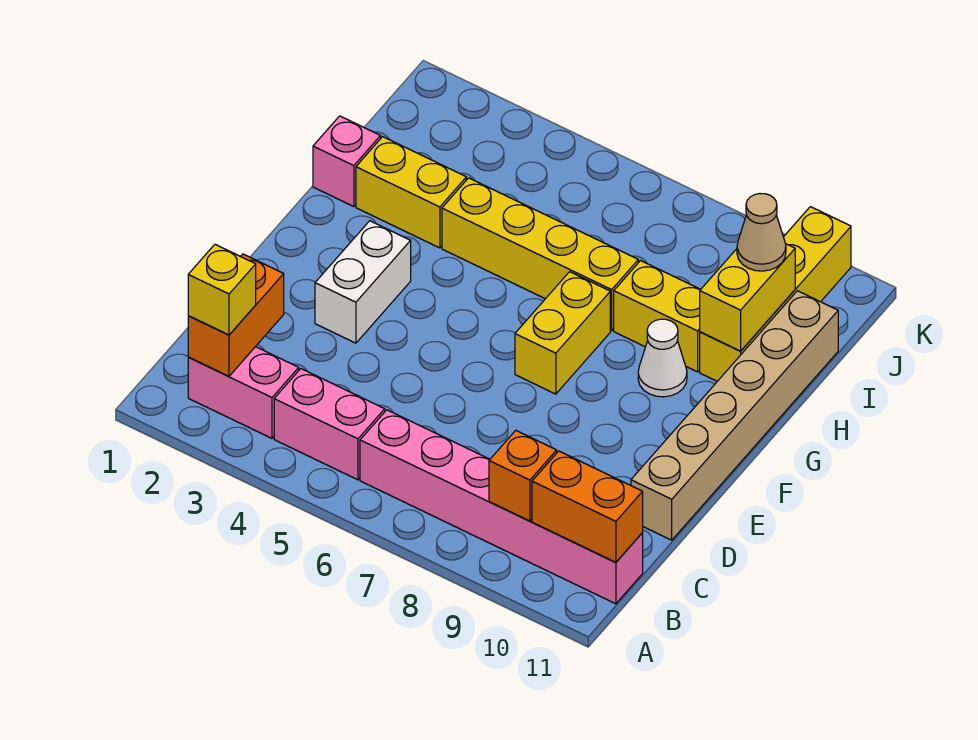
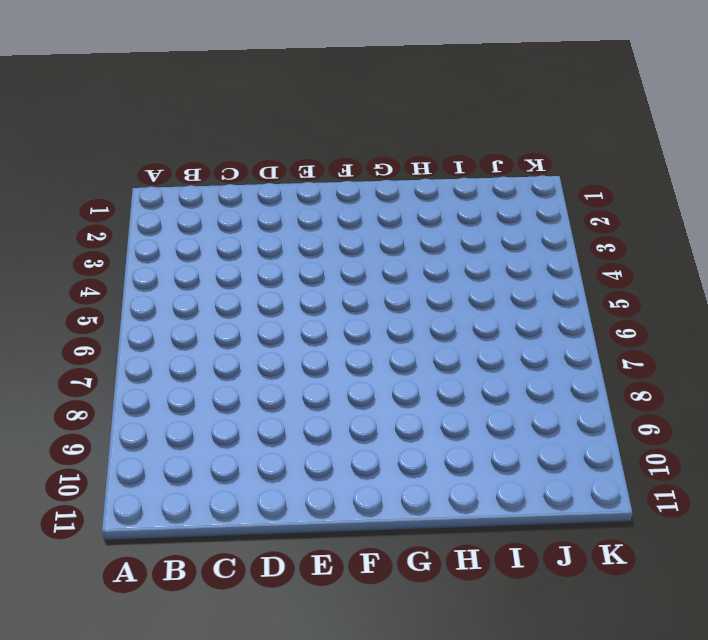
none -> pink brick B2:B3 level 1
none -> pink brick B4:B5 level 1
none -> pink brick B6:B11 level 1

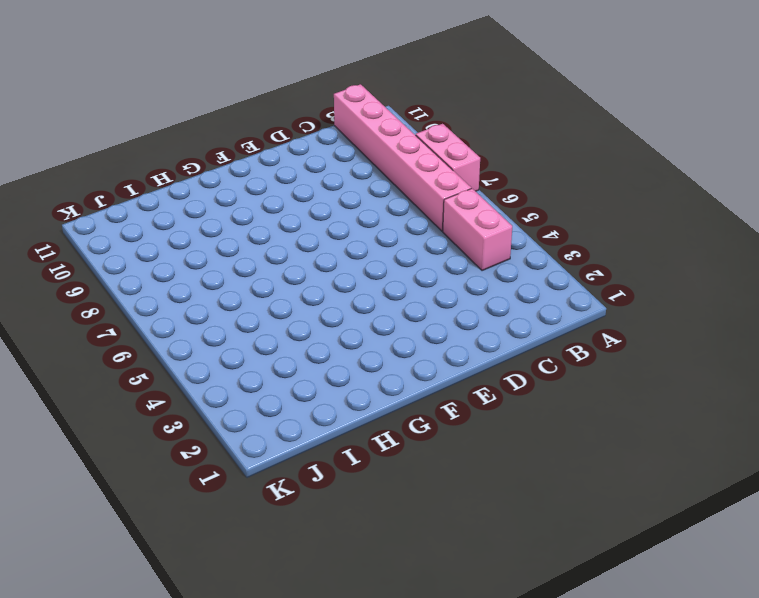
pink brick A7:A8 level 1 -> pink brick B2:B3 level 1
none -> tan brick D11:I11 level 1
none -> white brick E3:F3 level 1
none -> yellow brick F7:G7 level 1

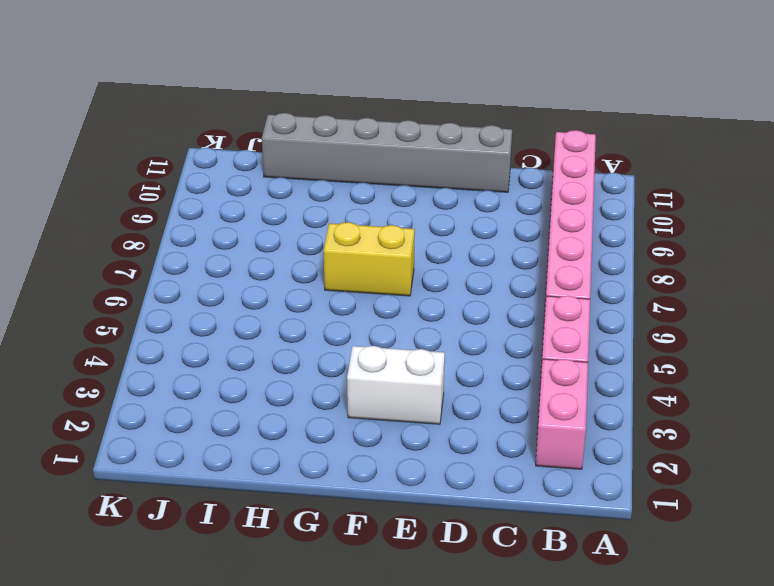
grey brick D11:I11 level 1 -> tan brick D11:I11 level 1
none -> white cone G9 level 1
none -> pink brick H1 level 1
none -> yellow brick H2:H3 level 1

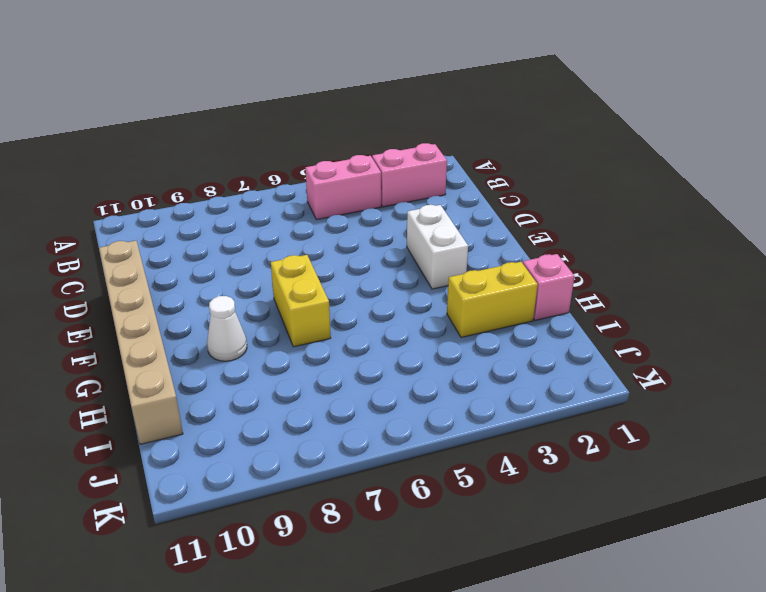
none -> pink brick B6:B11 level 1
none -> yellow brick H4:H7 level 1
none -> yellow brick H8:H9 level 1

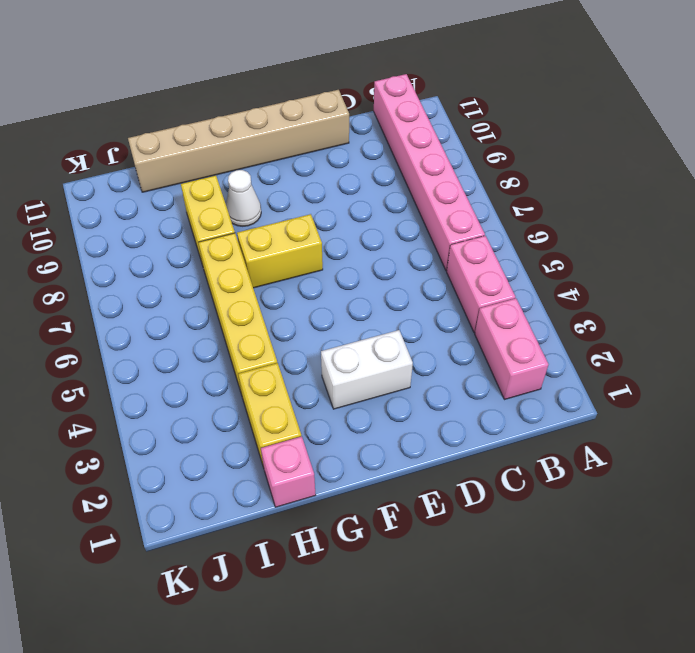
none -> yellow brick H10:K10 level 1
none -> orange brick B2:C2 level 2
none -> orange brick B9 level 2

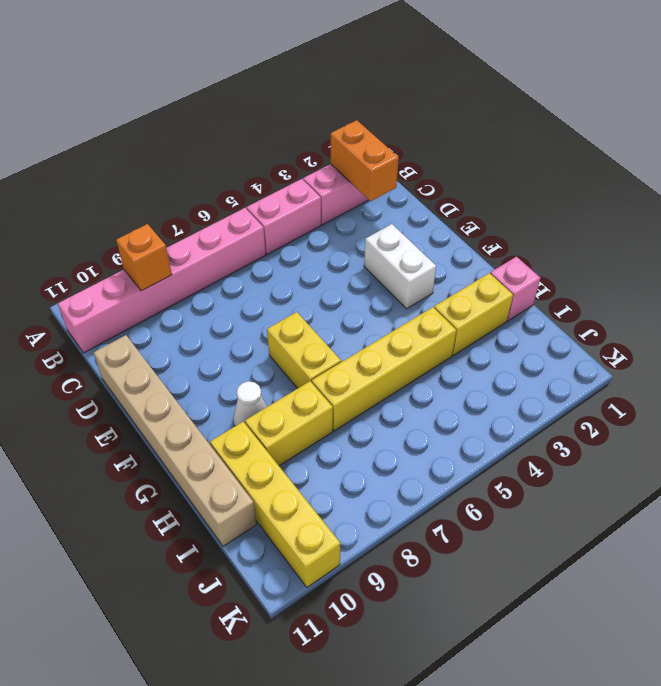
none -> orange brick B10:B11 level 2
none -> yellow brick H10:I10 level 2
none -> yellow brick B2 level 3

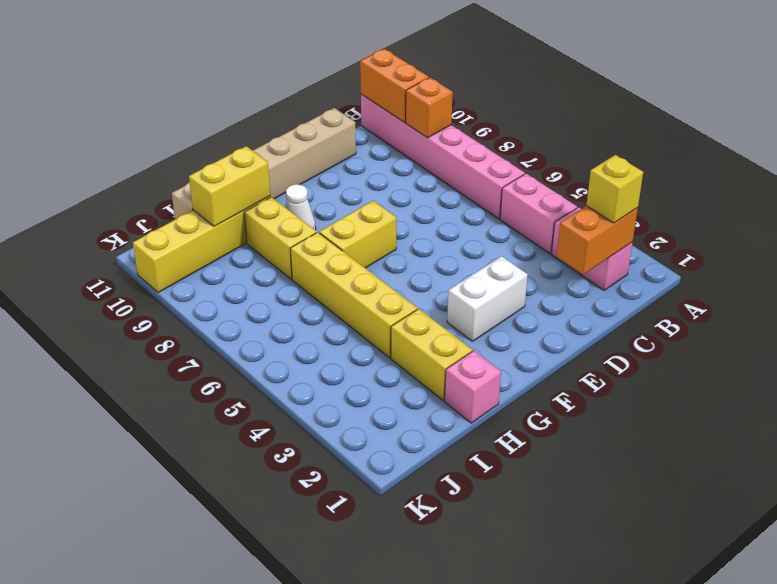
none -> tan cone I10 level 3

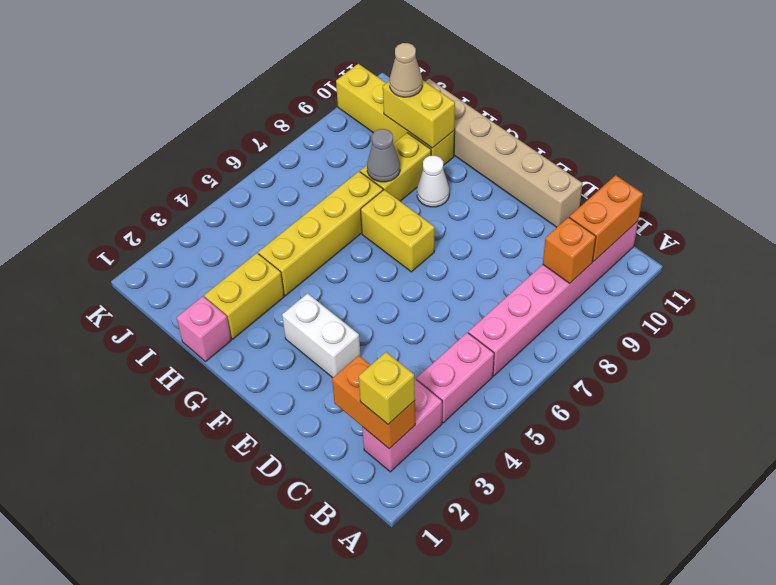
grey cone H8 level 2 -> none

